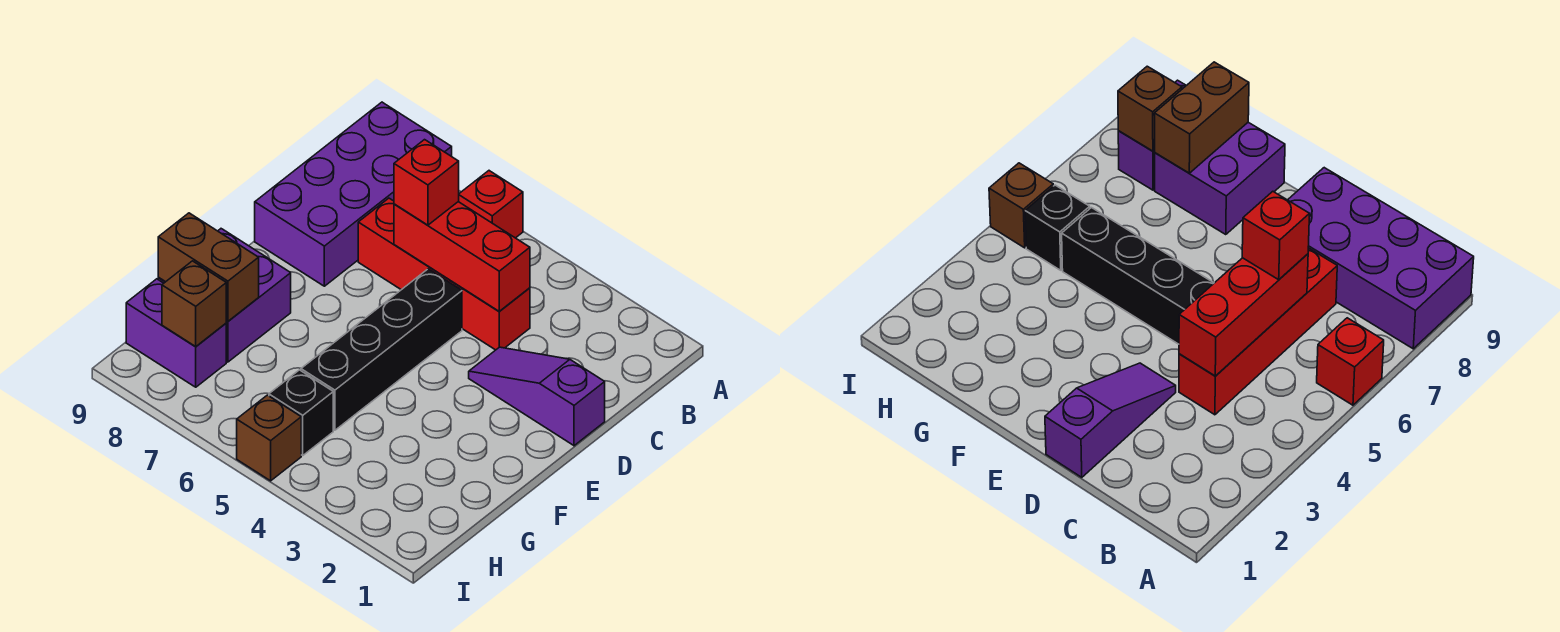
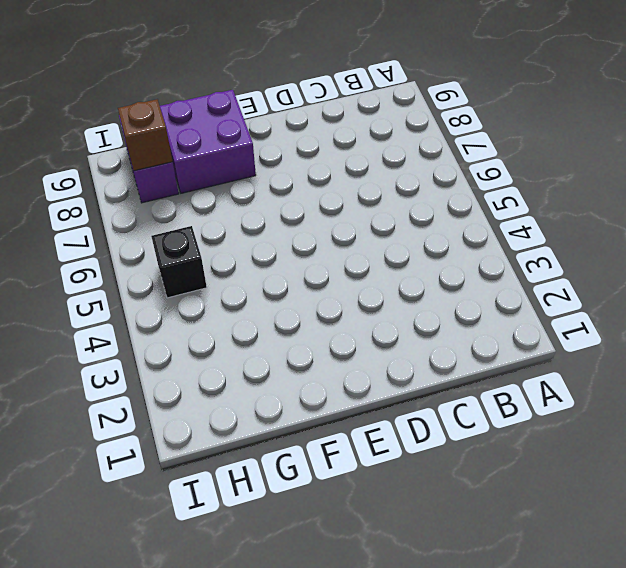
none -> red brick A6 level 1
none -> purple brick A8:D9 level 1
none -> red brick C4:C7 level 1

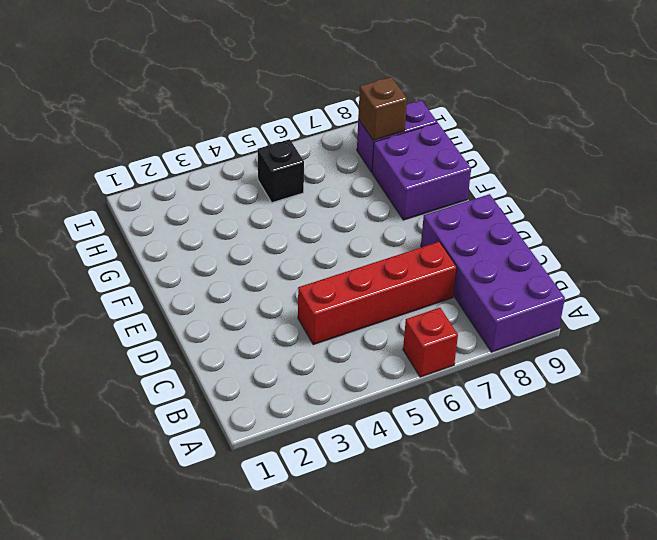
none -> purple slope D1:D3 level 1 top 1
none -> black brick D5:G5 level 1
none -> brown brick I5 level 1

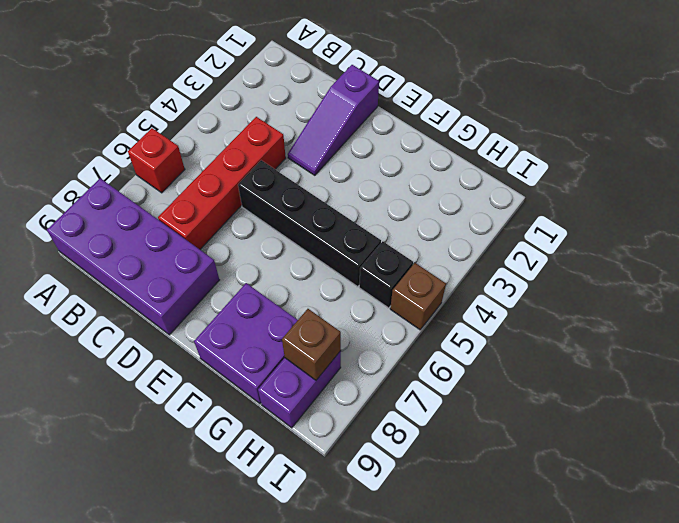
none -> red brick C4:C6 level 2
none -> brown brick G8:G9 level 2
none -> red brick C6 level 3

